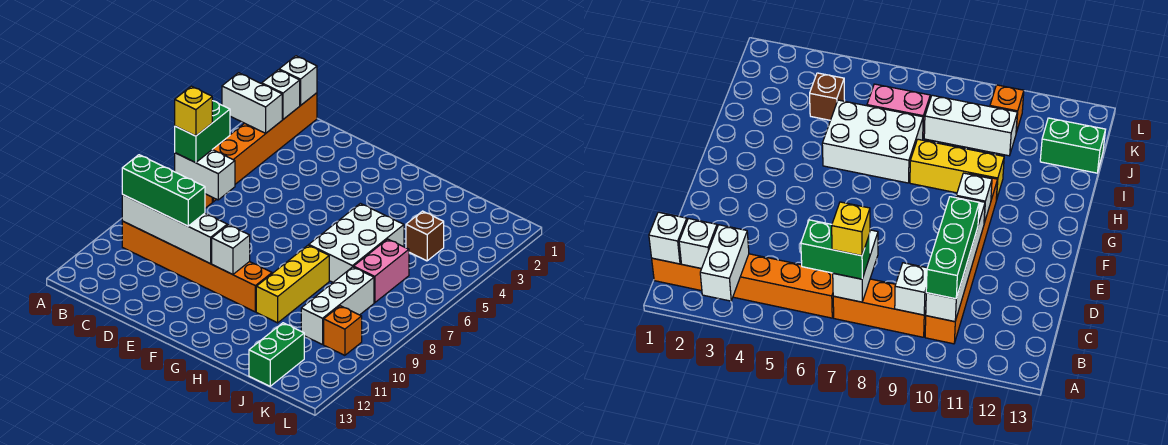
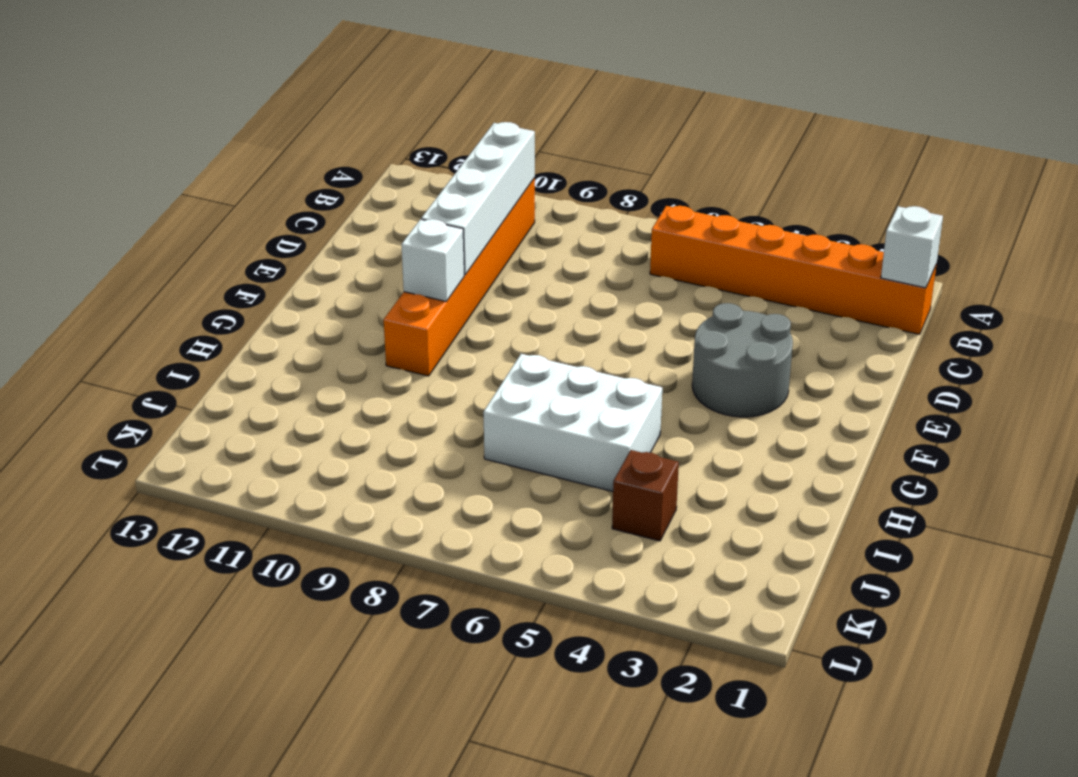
grey round brick E3:F4 level 1 -> none
none -> orange brick B7:B9 level 1
none -> yellow brick H8:H10 level 1
none -> pink brick J6:J7 level 1

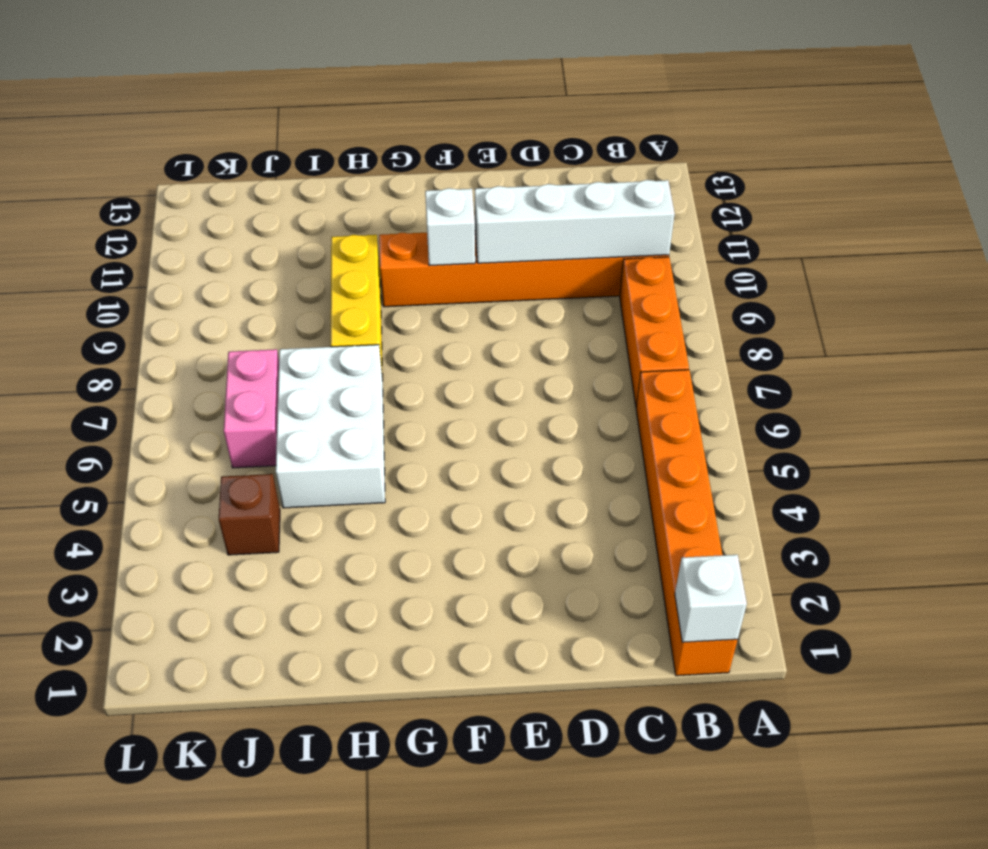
none -> white brick J8:J10 level 1
none -> green brick J12:J13 level 1
none -> orange brick K10 level 1

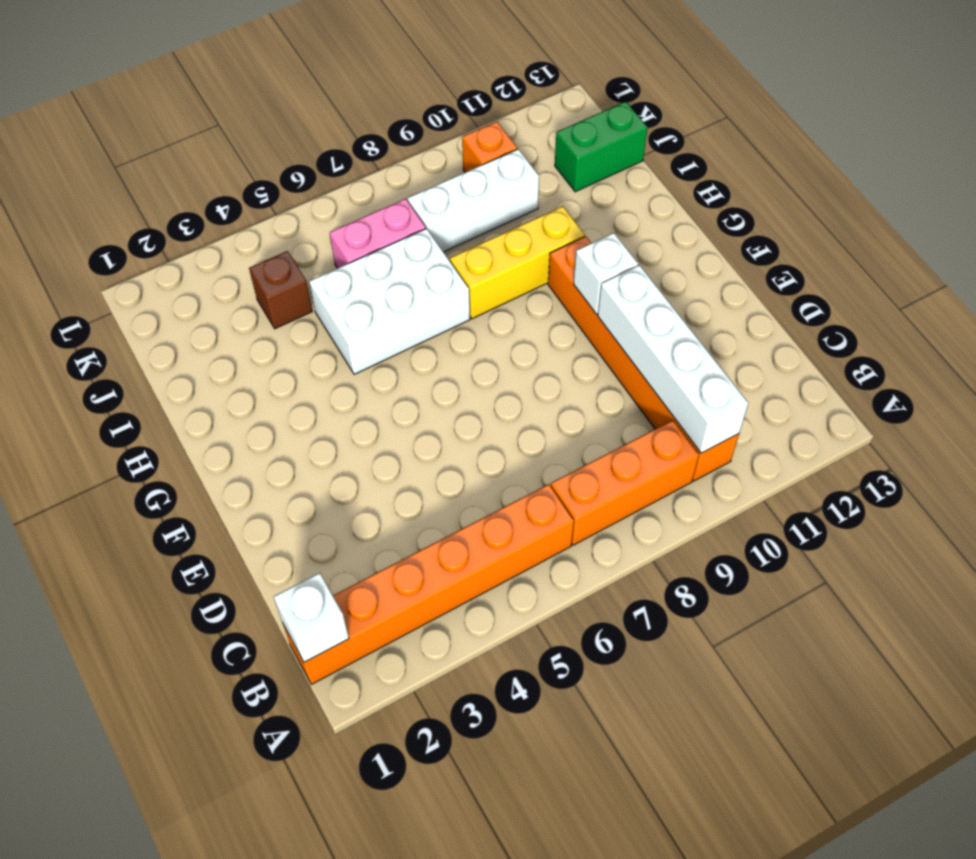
none -> white brick A3:B3 level 2
none -> white brick B2 level 2
none -> white brick B7:C7 level 2

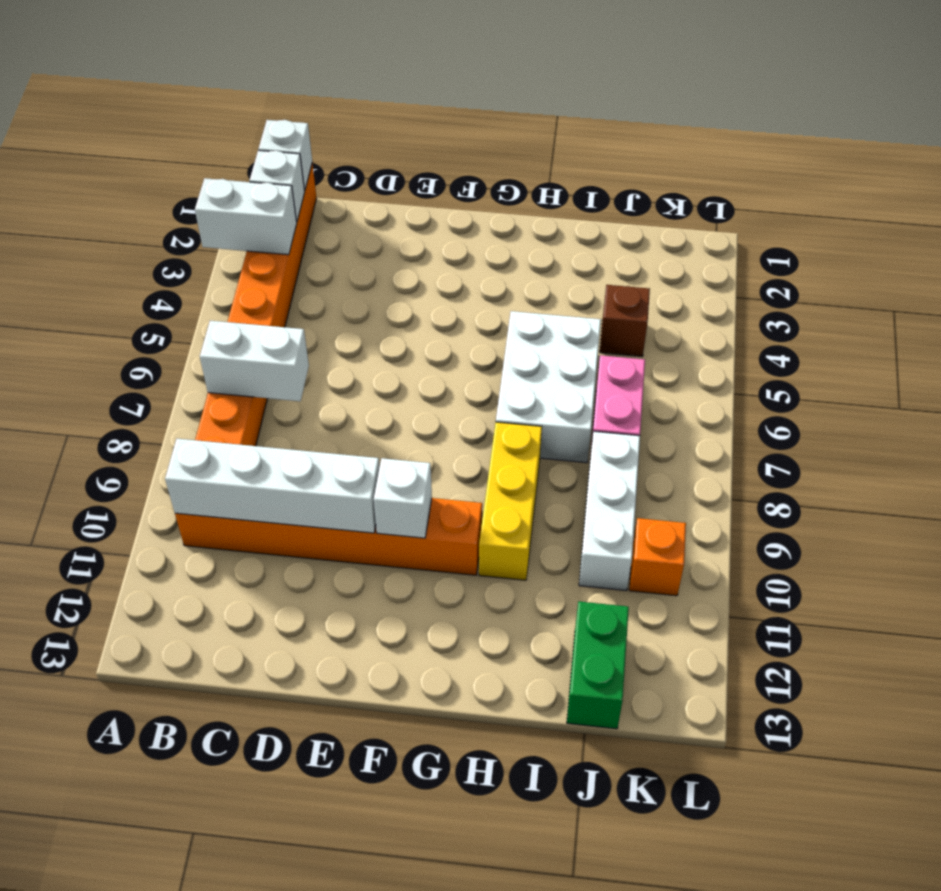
none -> white brick B9 level 2
none -> green brick B6:B7 level 3
none -> green brick B10:D10 level 3

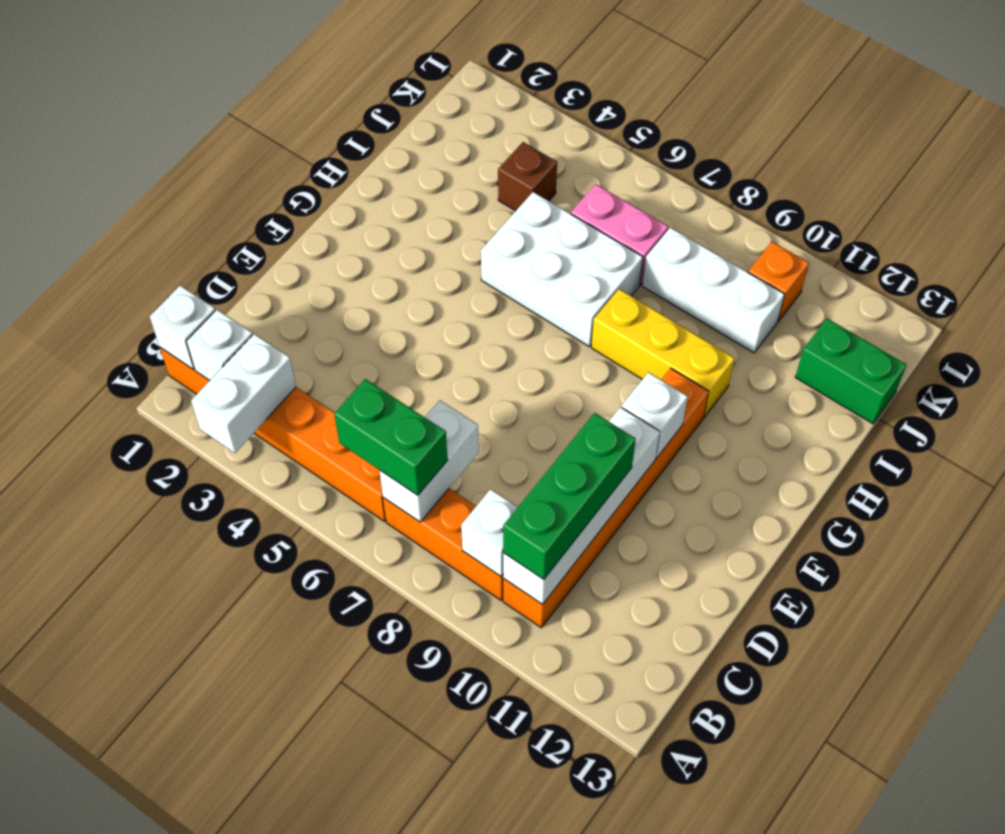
none -> yellow brick B7 level 4

